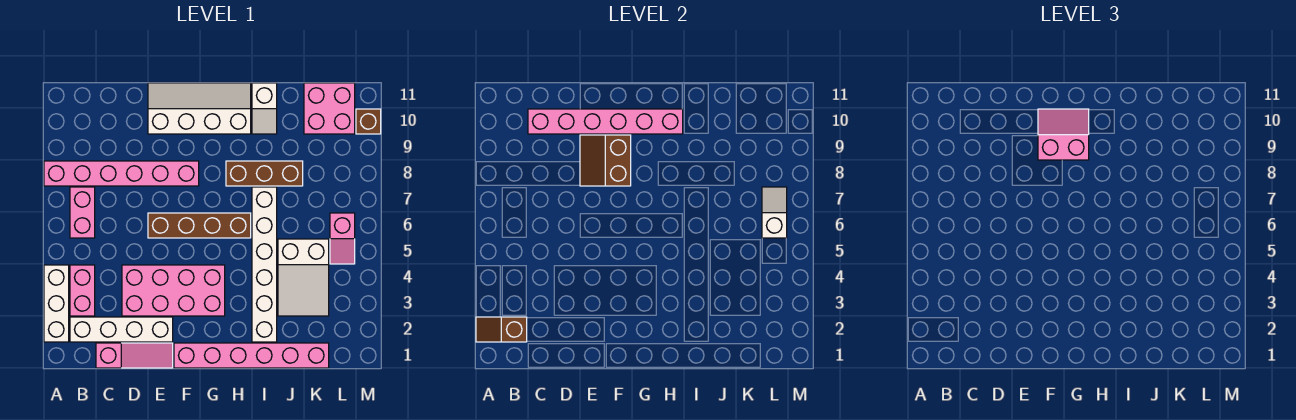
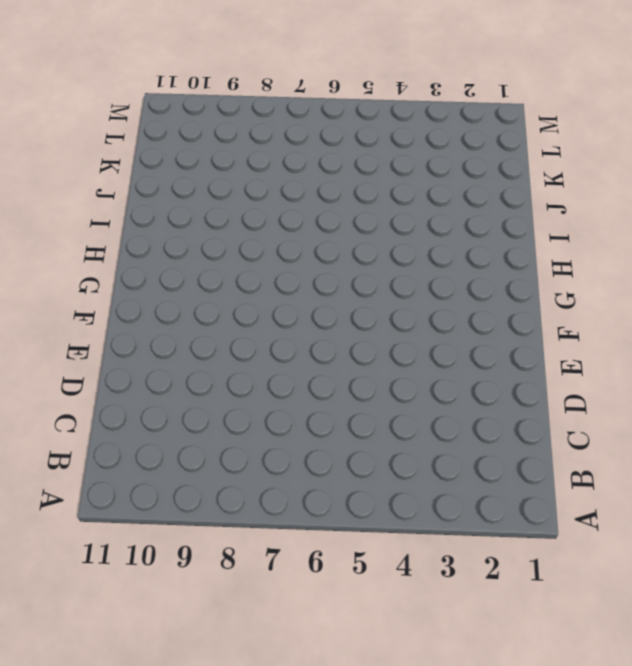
none -> white brick A2:A4 level 1
none -> pink brick A8:F8 level 1
none -> white brick B2:E2 level 1

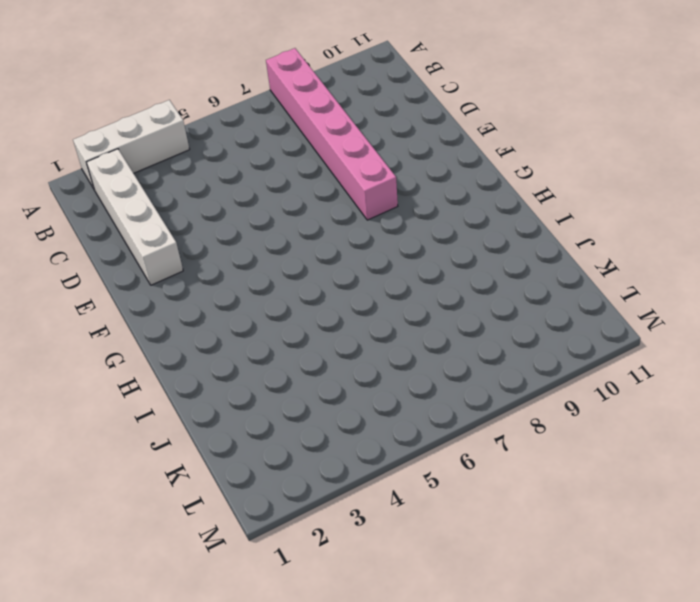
none -> pink brick B3:B4 level 1
none -> pink brick B6:B7 level 1
none -> pink slope C1:E1 level 1 top C

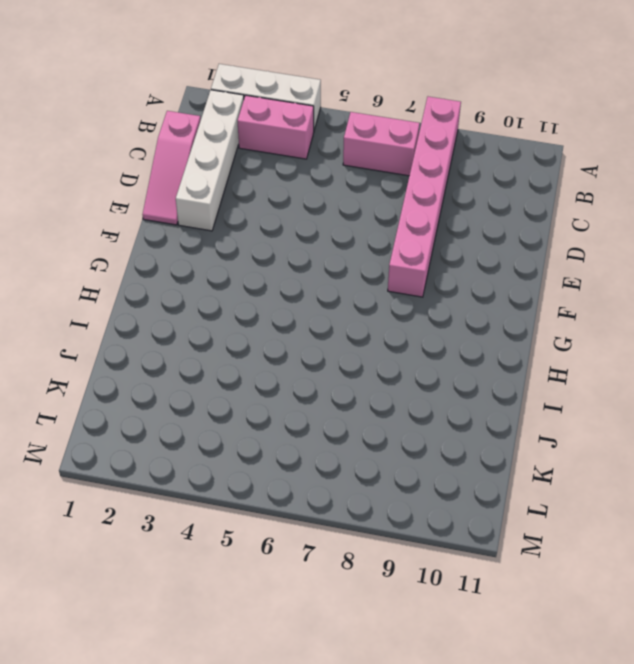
none -> pink brick D3:G4 level 1
none -> brown brick E6:H6 level 1
none -> white slope E10:H11 level 1 top 10

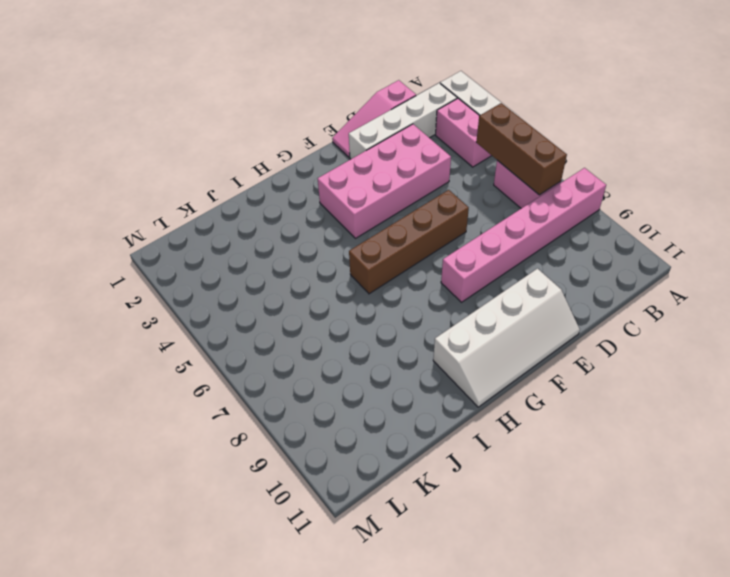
brown brick B5:B7 level 2 -> brown brick H8:J8 level 1
none -> pink brick F1:K1 level 1
none -> white brick I2:I7 level 1
none -> white slope I10:I11 level 1 top 11

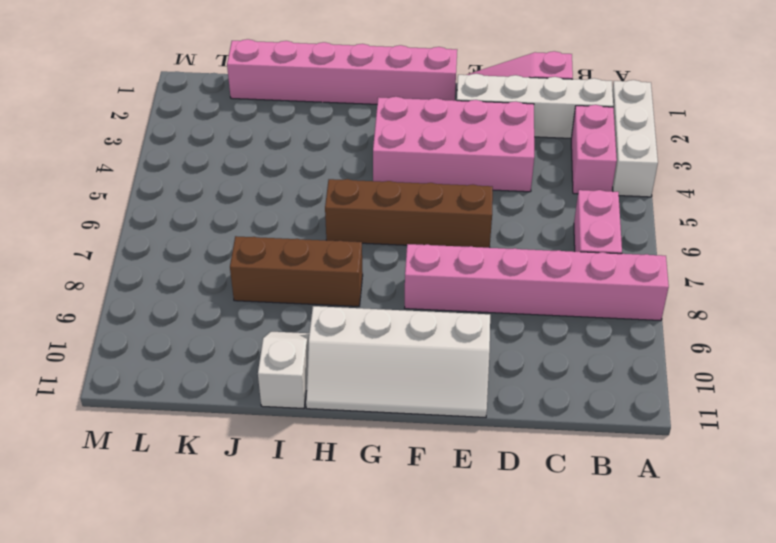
none -> white brick I2:I7 level 1
none -> white slope J3:K5 level 1 top 5
none -> pink brick K10:L11 level 1

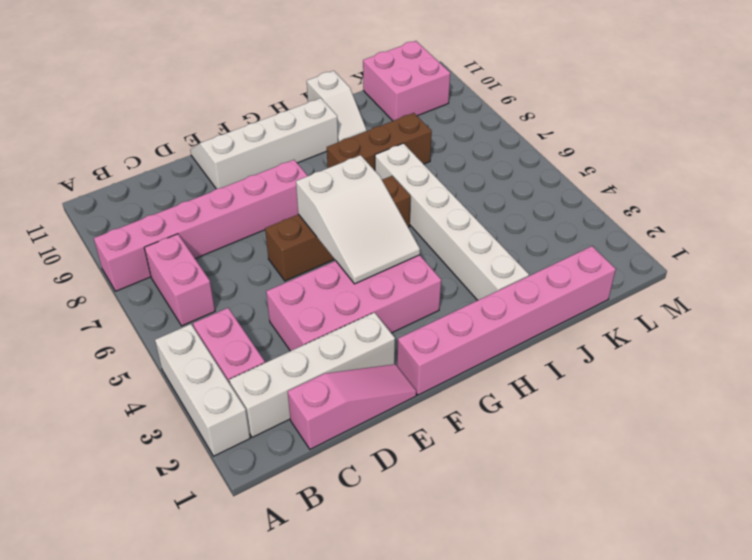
white slope F4:G6 level 2 top 6 -> white slope J3:K5 level 1 top 5
none -> pink slope L5:L6 level 1 top 6
none -> brown brick M10 level 1
none -> brown slope A2:B2 level 2 top B

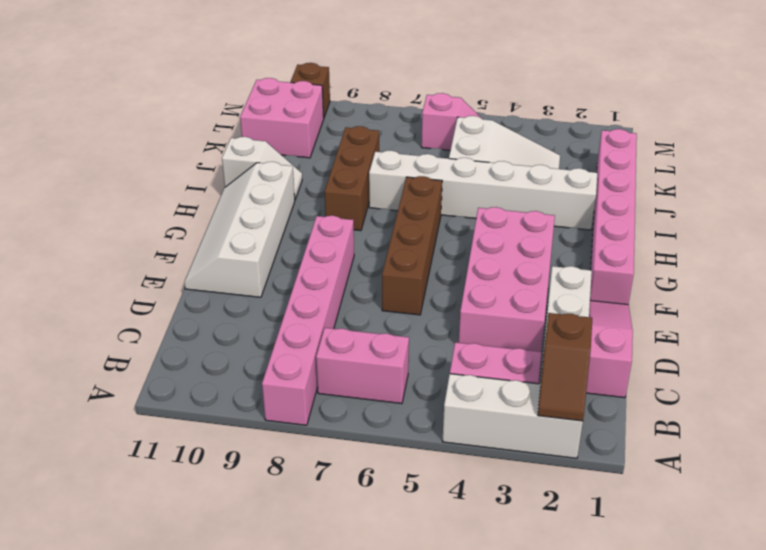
none -> pink brick C10:H10 level 2
none -> brown slope E8:F9 level 2 top F
none -> white slope L6:L7 level 2 top 6

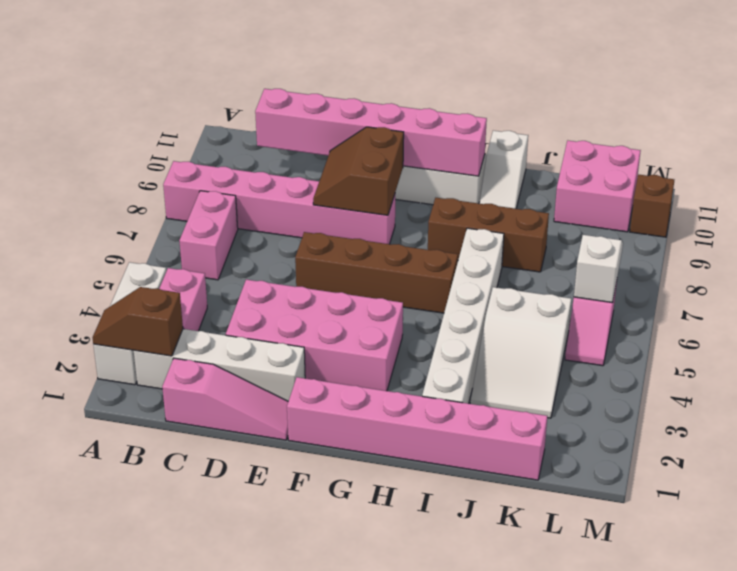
none -> pink slope F9:G10 level 3 top 9

